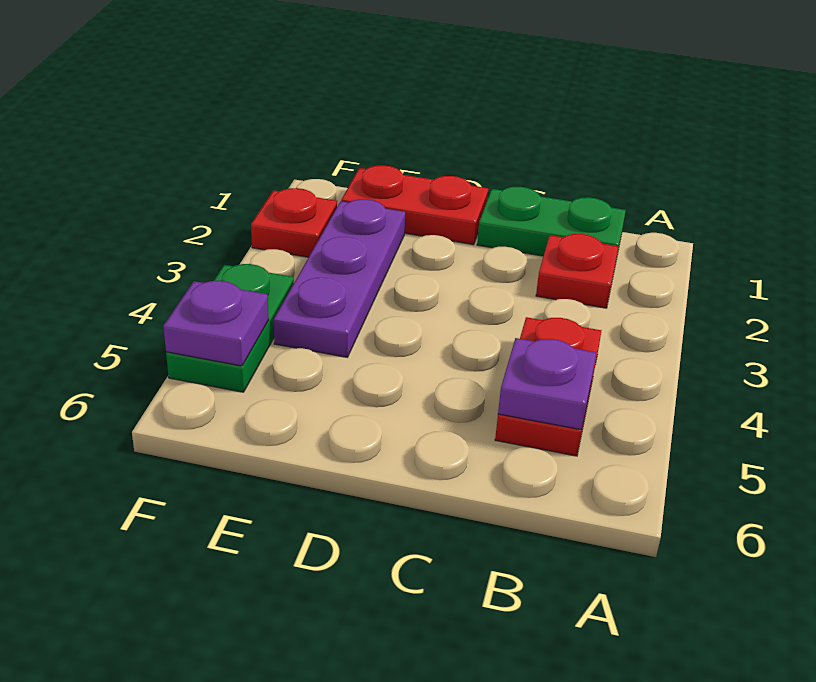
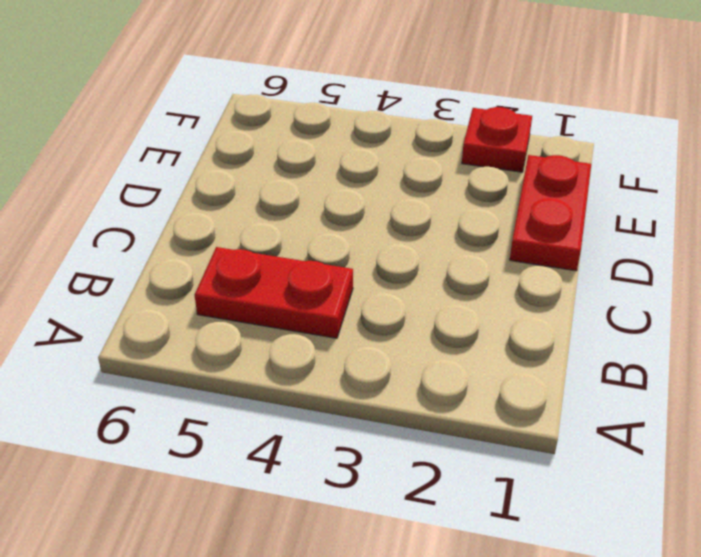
none -> green plate B1:C1 level 1
none -> red plate B2 level 1

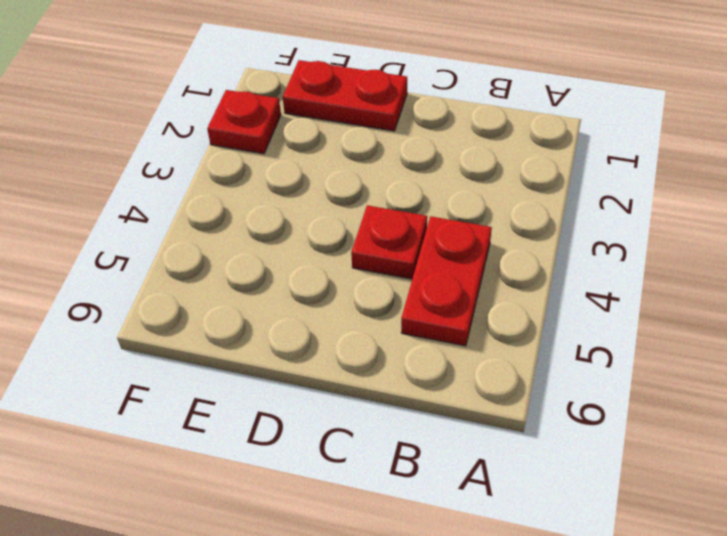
red plate C4 level 1 -> red plate B2 level 1
none -> green plate B1:C1 level 1
none -> purple plate E2:E4 level 1

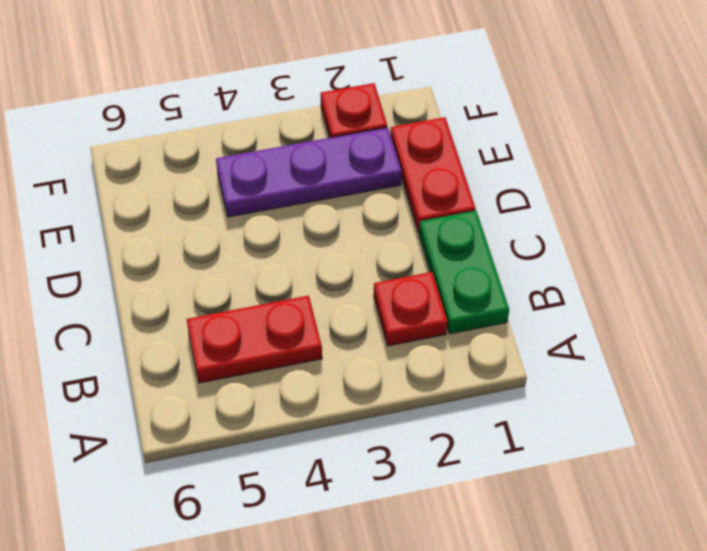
none -> green plate F4:F5 level 1
none -> purple plate B5 level 2

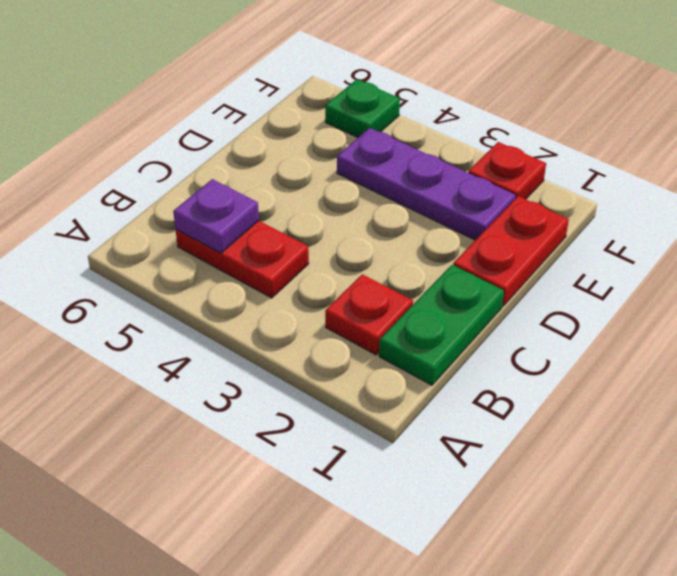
green plate F5 level 1 -> green plate F4:F5 level 1
none -> purple plate F5 level 2

